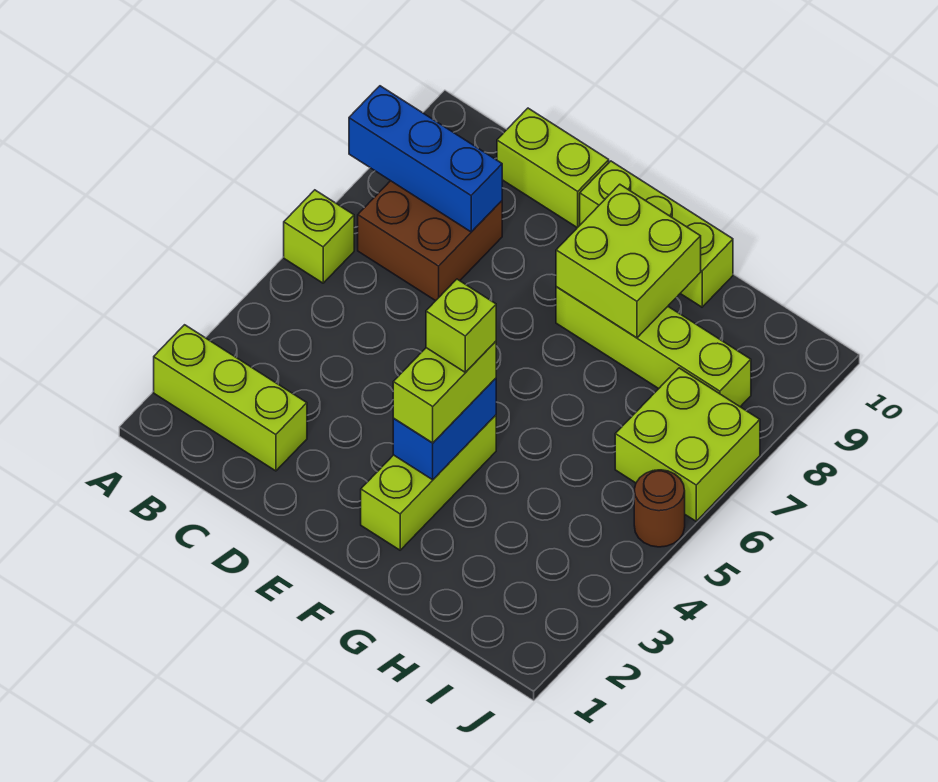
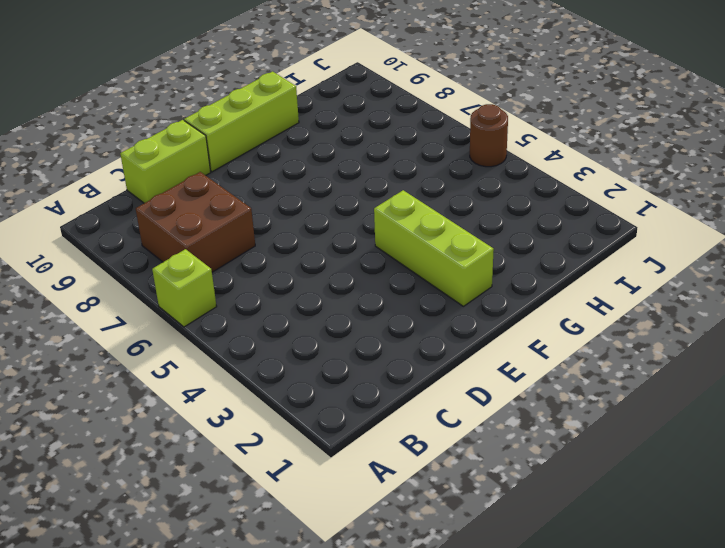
none -> lime brick A2:C2 level 1
none -> lime brick F8:I8 level 1
none -> lime brick I6:J7 level 1

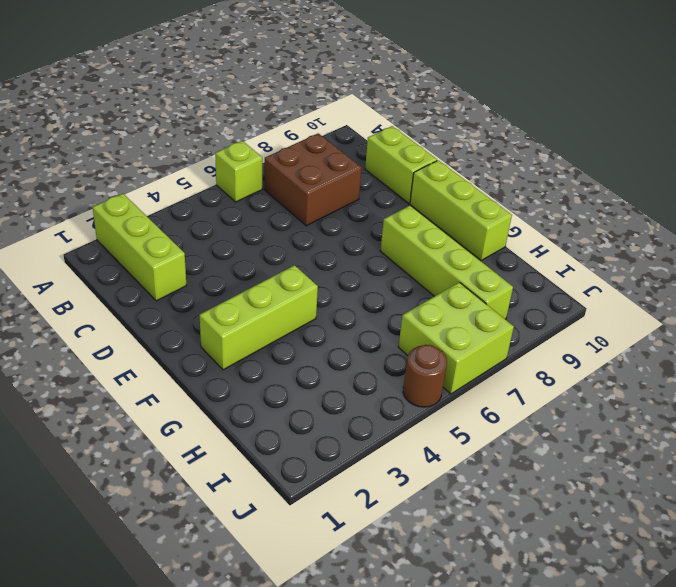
none -> blue brick A8:C8 level 2
none -> blue brick F3:F4 level 2
none -> lime brick F8:G9 level 2

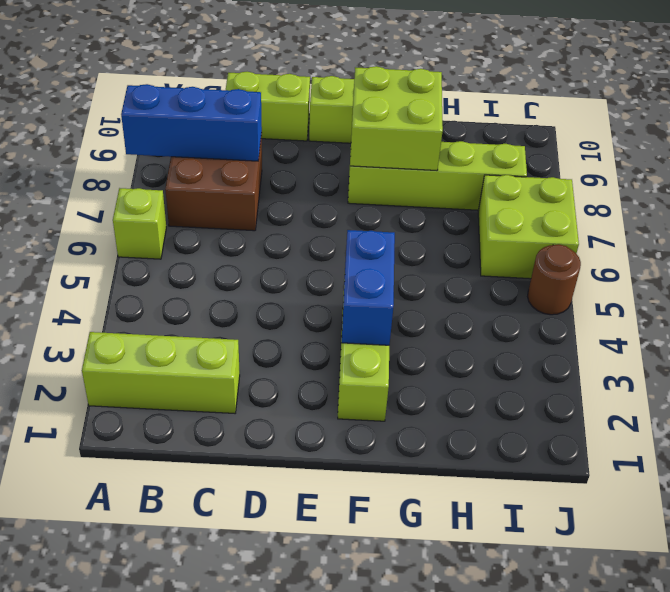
none -> lime brick F3:F4 level 3
none -> lime brick F4 level 4

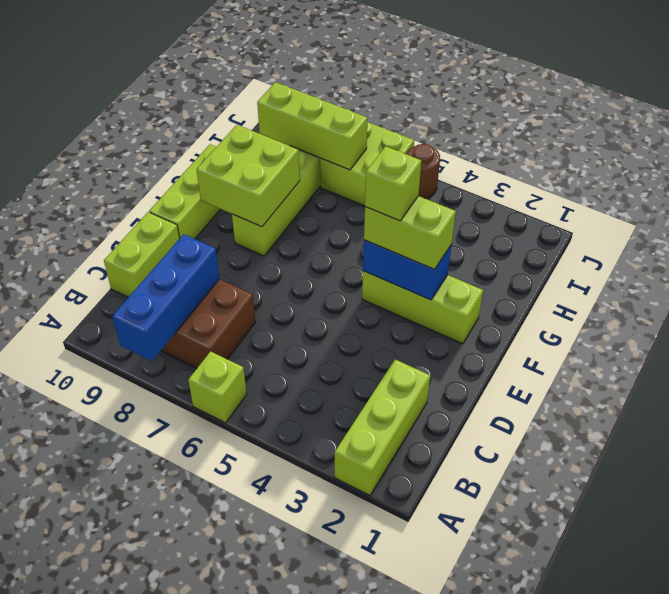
lime brick I7:I9 level 2 -> none

